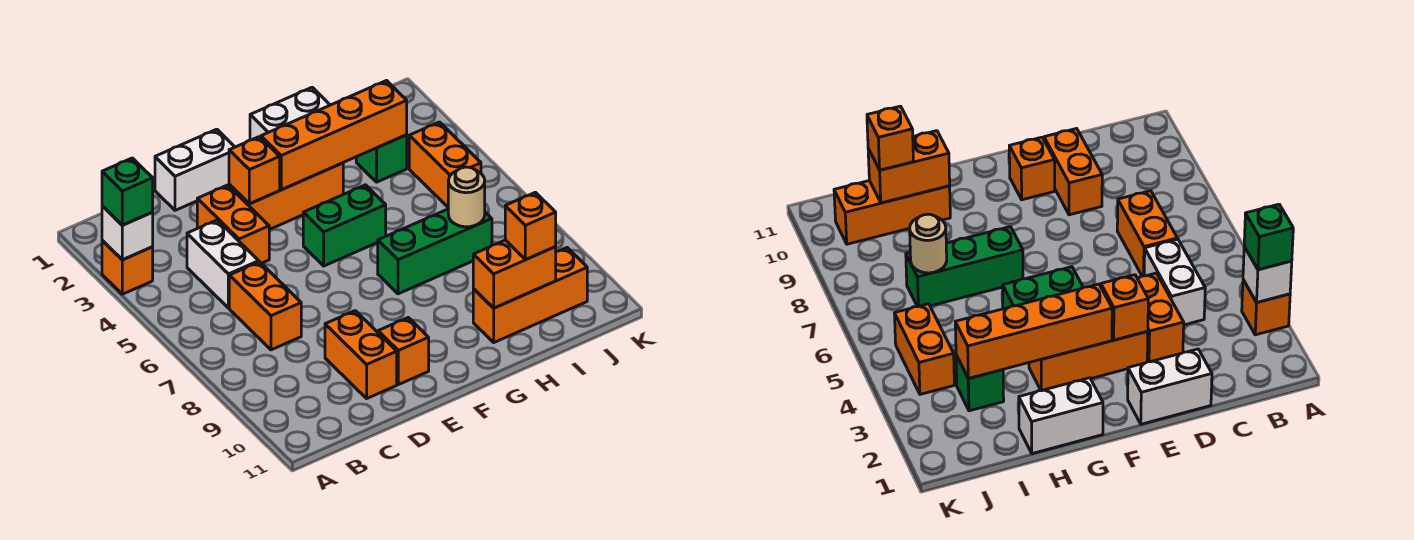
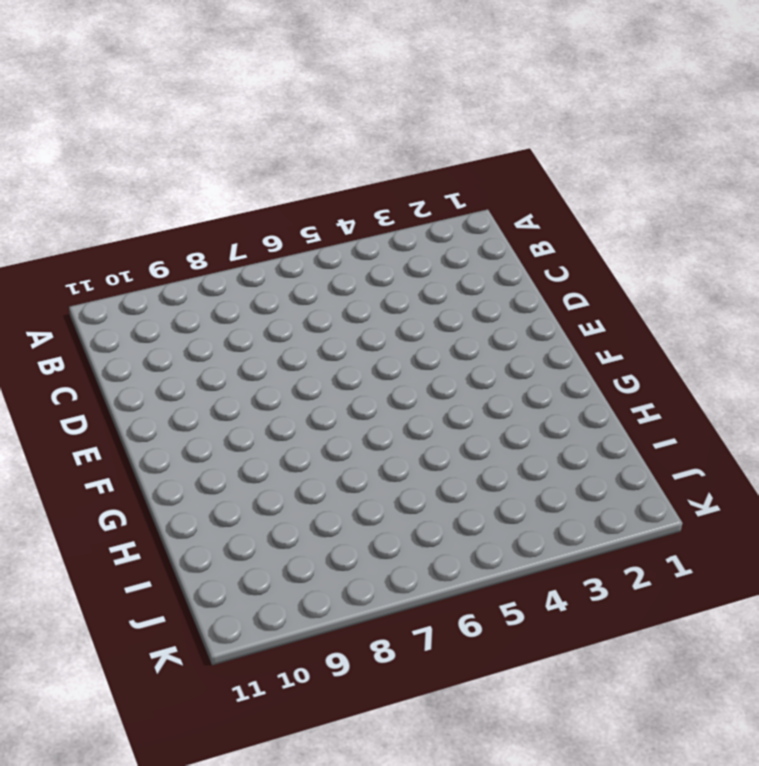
none -> orange brick A3 level 1
none -> white brick C4:C5 level 1
none -> orange brick C6:C7 level 1

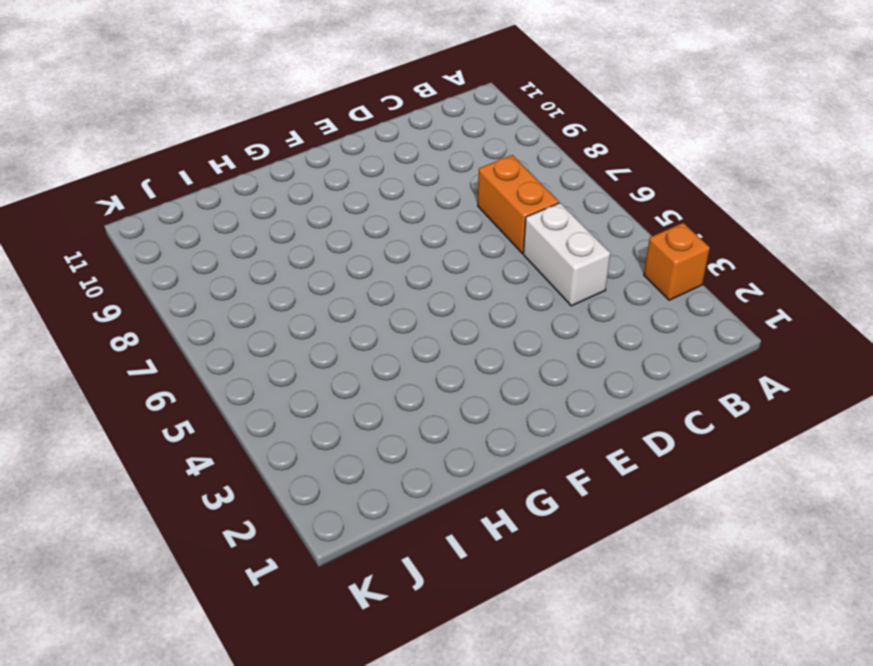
none -> white brick D1:E1 level 1
none -> orange brick D3:D4 level 1
none -> orange brick D9:D10 level 1

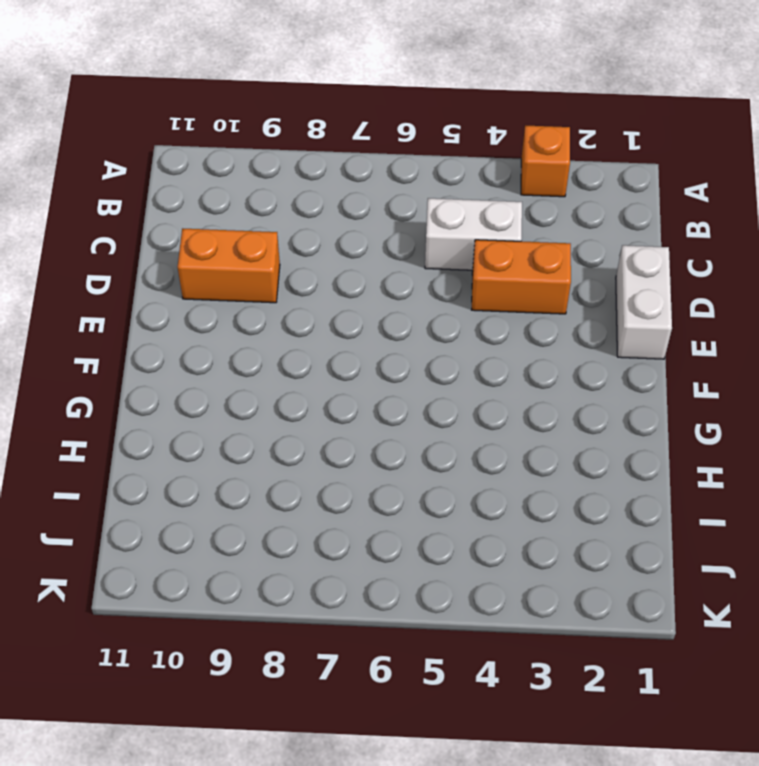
none -> orange brick C6:C7 level 1
none -> orange brick E3:G3 level 1
none -> orange brick E10 level 1

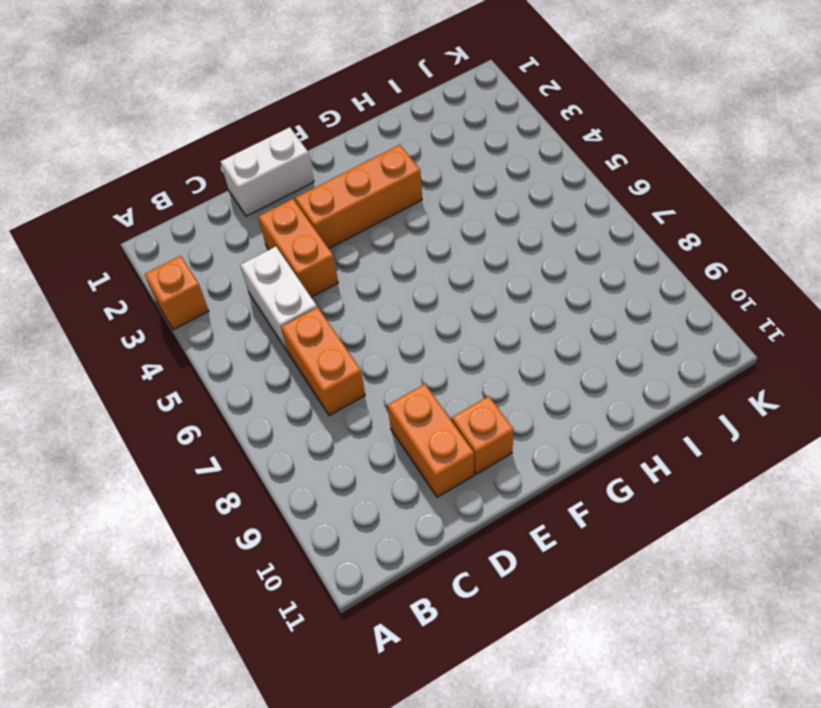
none -> green brick F5:G5 level 1
none -> white brick G1:H1 level 1
none -> green brick G7:I7 level 1

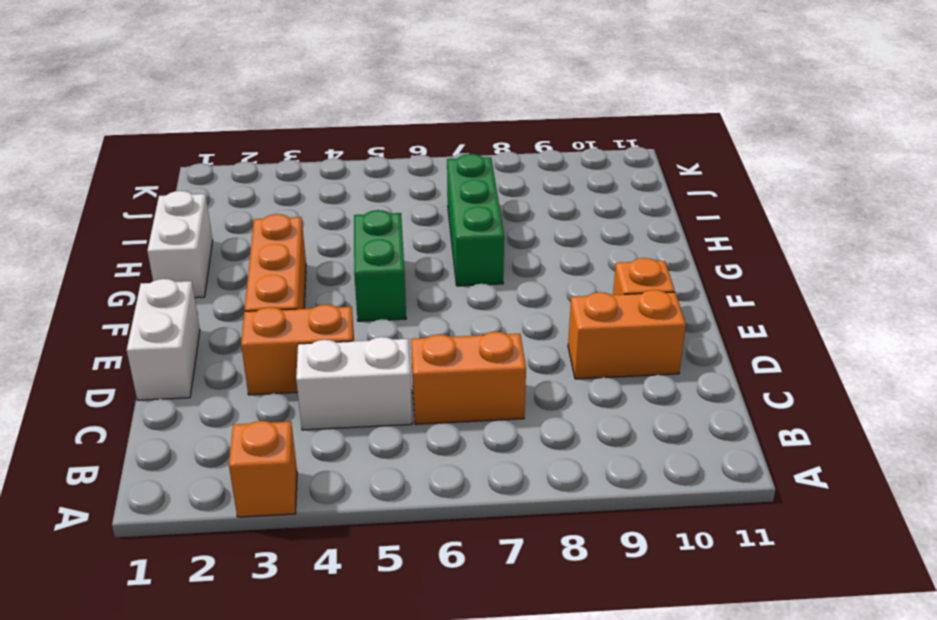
none -> orange brick H10:J10 level 1
none -> green brick I3 level 1
none -> orange brick J4:J5 level 1

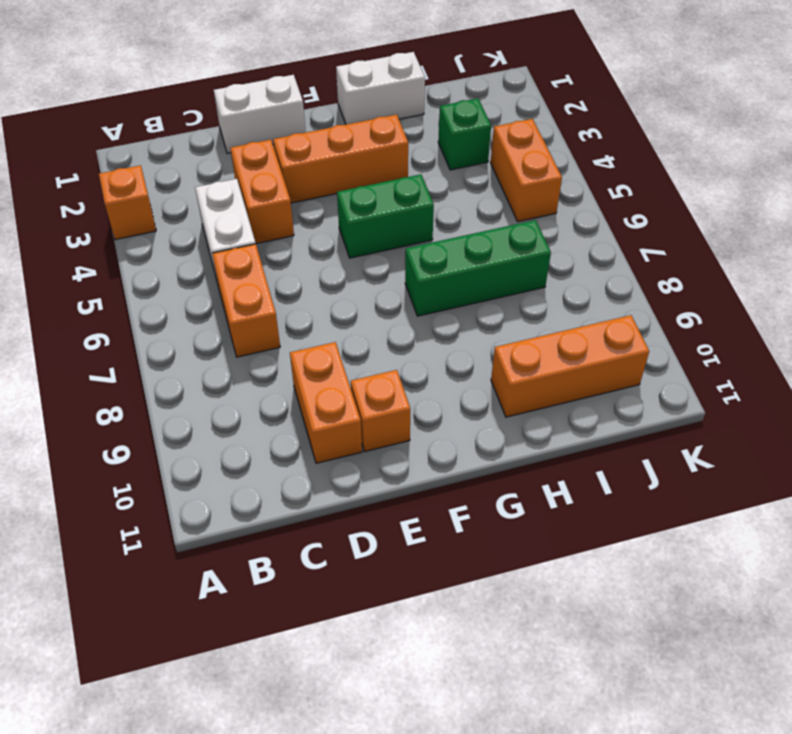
none -> white brick A3 level 2
none -> orange brick E3 level 2
none -> orange brick F3:I3 level 2

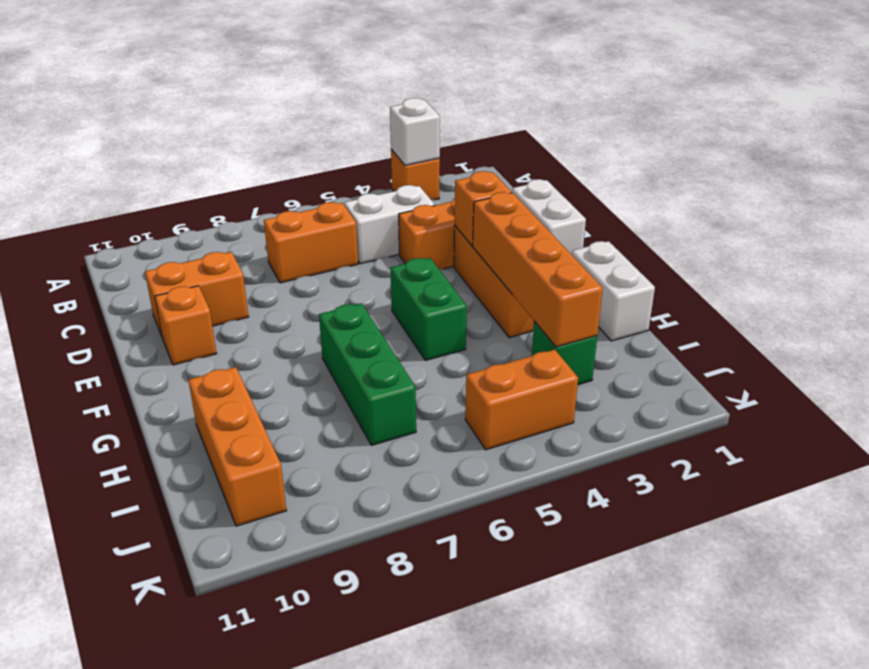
none -> orange brick H10:I10 level 2
none -> tan round brick I7 level 2
none -> green brick A3 level 3

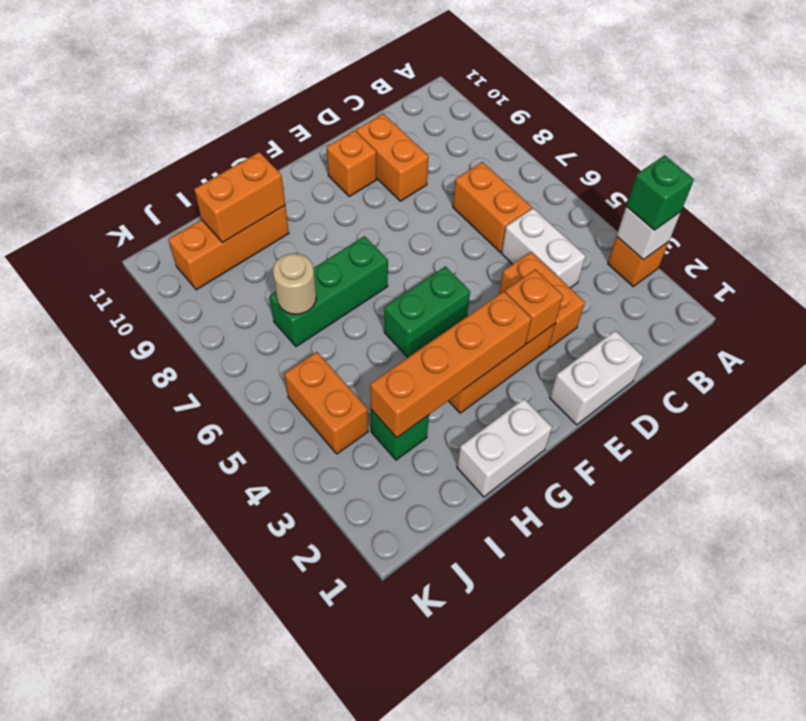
none -> orange brick I10 level 3

